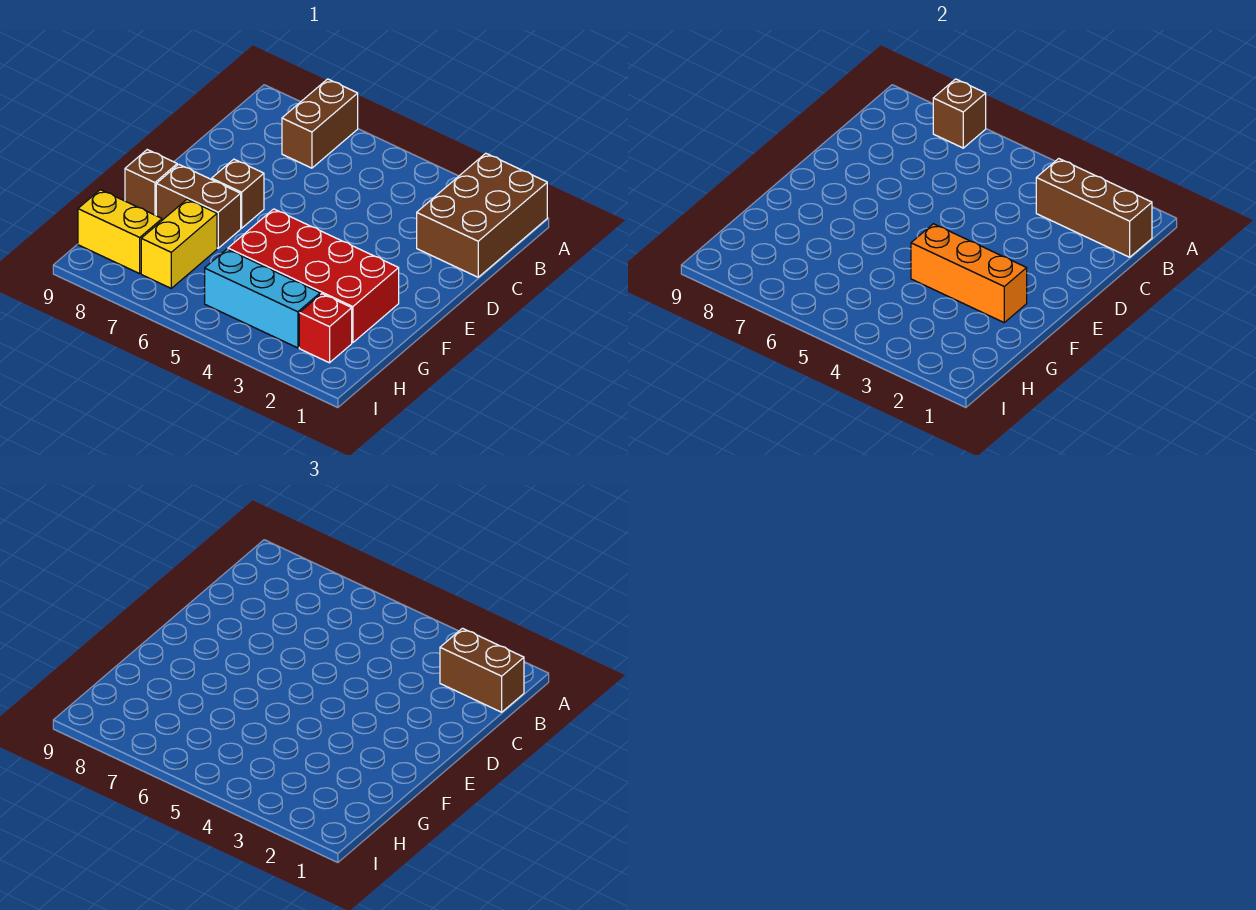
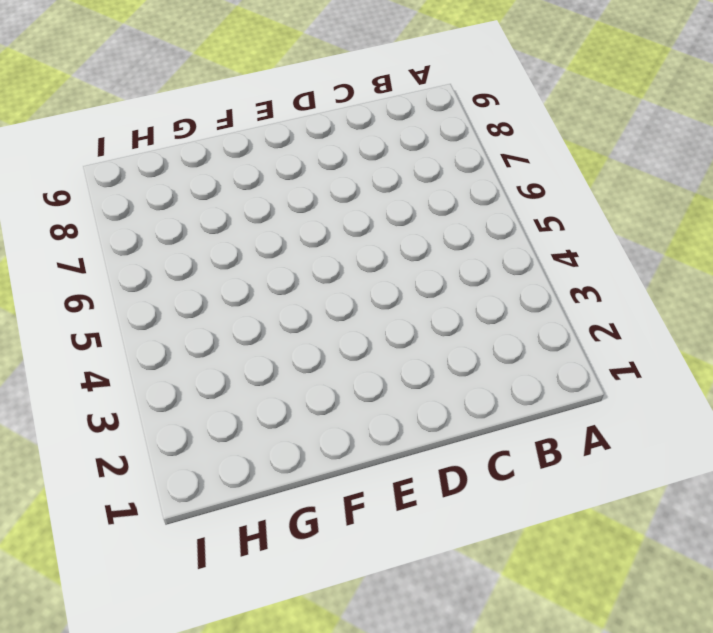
none -> brown brick A1:C2 level 1
none -> brown brick A7:B7 level 1
none -> brown brick E7 level 1

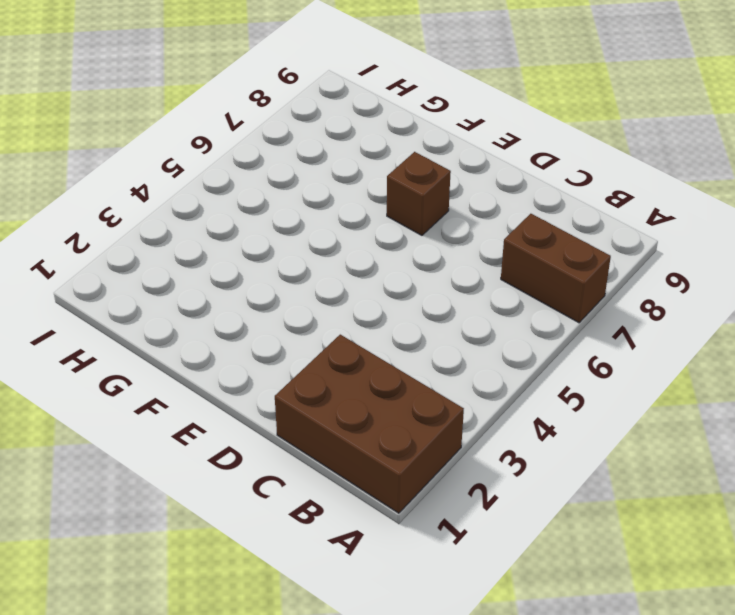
none -> red brick F2:G5 level 1
none -> brown brick F7:F8 level 1
none -> brown brick F9 level 1

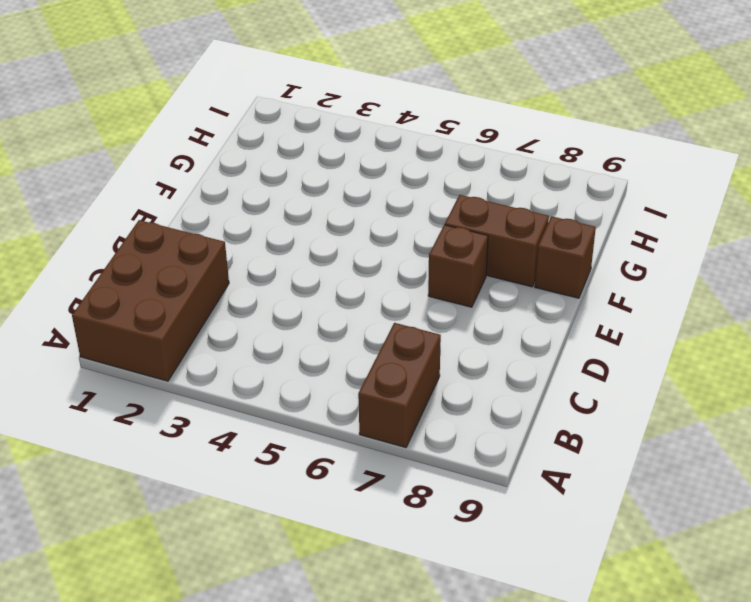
none -> red brick F2:G5 level 1
none -> yellow brick G7:H7 level 1
none -> red brick H2 level 1

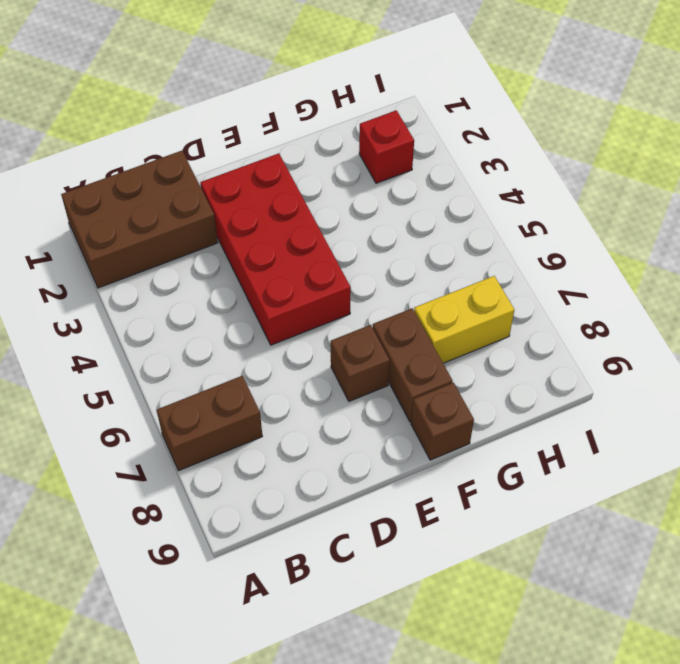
red brick D2:E5 level 1 -> red brick F2:G5 level 1
none -> cyan brick H3:H5 level 1
none -> yellow brick H8:H9 level 1
none -> brown brick A7 level 2

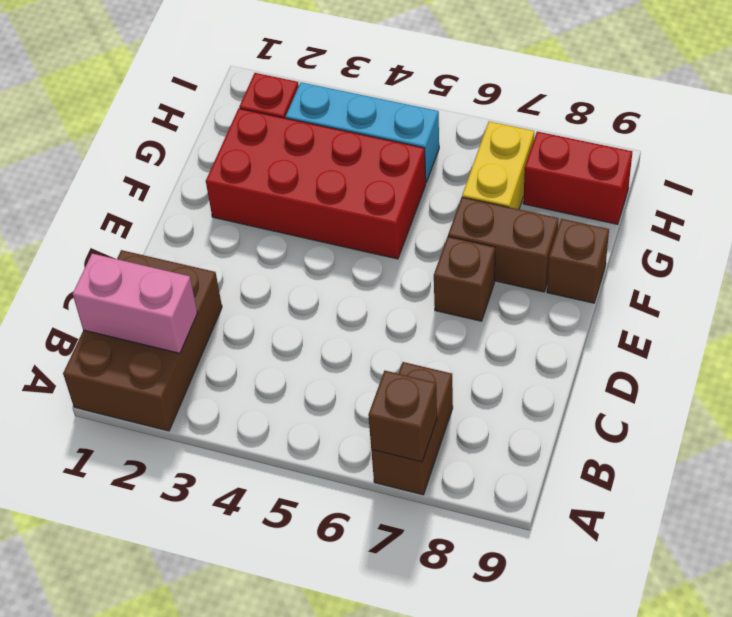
pink brick B1:B2 level 2 -> brown brick B1:B3 level 2
red brick H8:H9 level 1 -> yellow brick H8:H9 level 1
none -> orange brick F2:F4 level 2
none -> brown brick B1:B2 level 3

